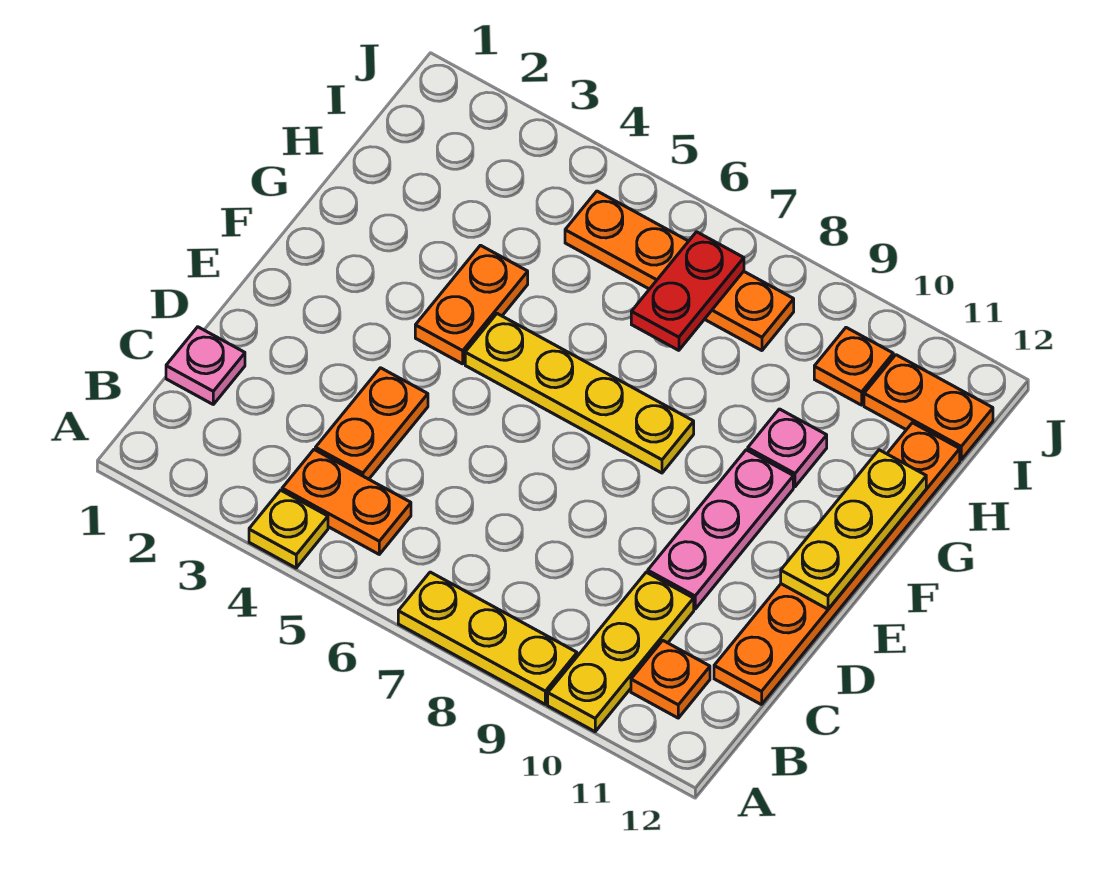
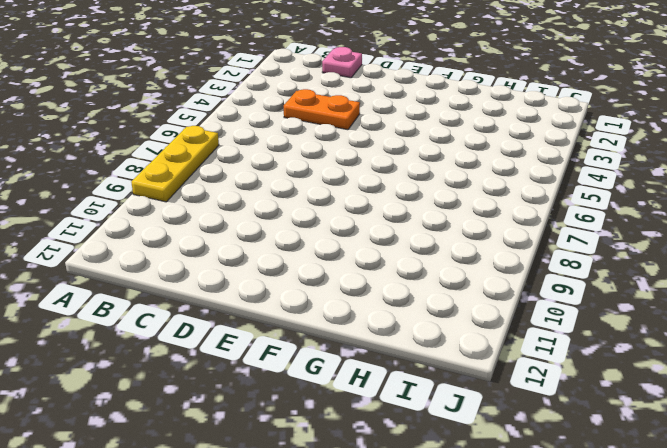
none -> yellow plate A4 level 1
none -> yellow plate A10:C10 level 1
none -> orange plate B4:B5 level 1

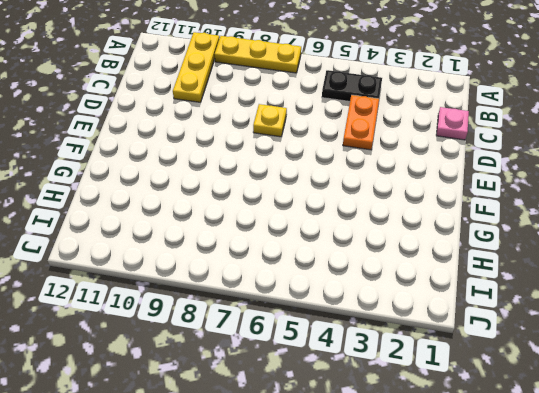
black plate B4:B5 level 1 -> orange plate B4:B5 level 1
yellow plate D7 level 1 -> yellow plate A4 level 1
none -> orange plate B11 level 1
none -> orange plate C12:H12 level 1
none -> pink plate D10:F10 level 1

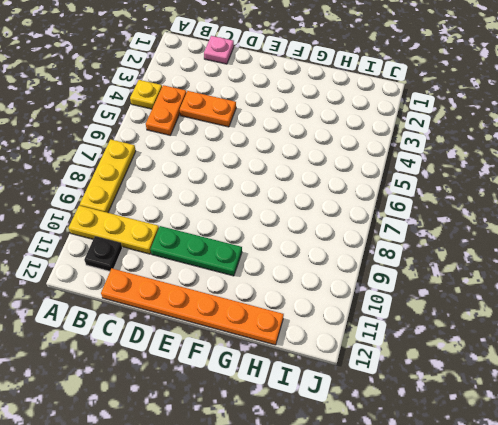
black plate B11 level 1 -> orange plate B11 level 1
green plate D10:F10 level 1 -> pink plate D10:F10 level 1
none -> orange plate F4:G4 level 1
none -> yellow plate F5:F8 level 1
none -> pink plate G10 level 1

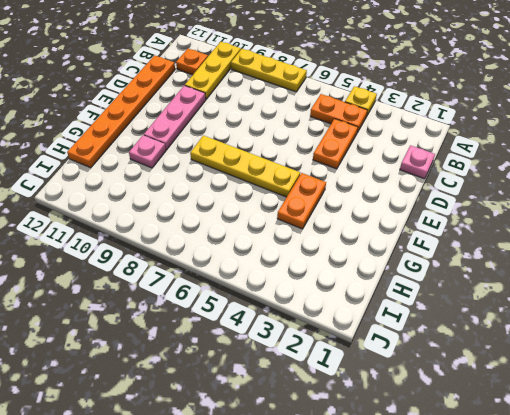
none -> orange plate I5:I8 level 1
none -> orange plate I10 level 1
none -> orange plate I11:I12 level 1

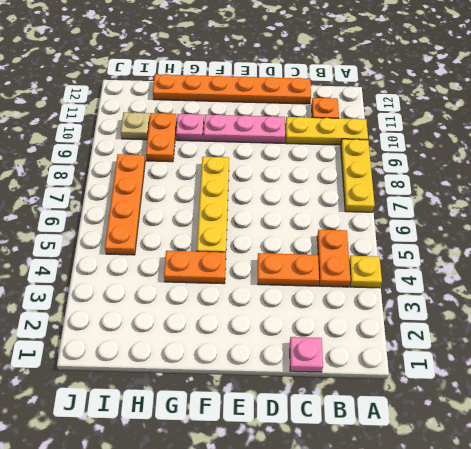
orange plate H9:H10 level 1 -> orange plate I11:I12 level 1
tan plate I10 level 1 -> orange plate I10 level 1
none -> yellow plate E12:G12 level 2
none -> red plate H7:I7 level 2

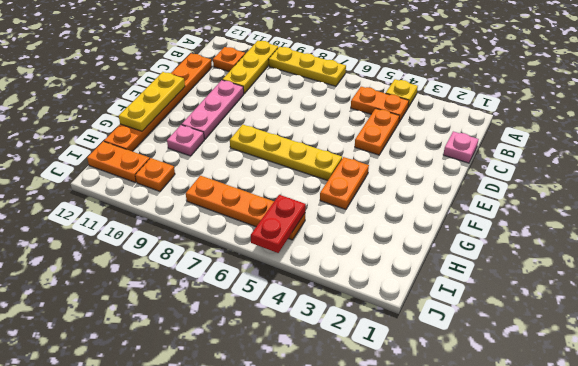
red plate I5:J5 level 2 -> red plate H7:I7 level 2

